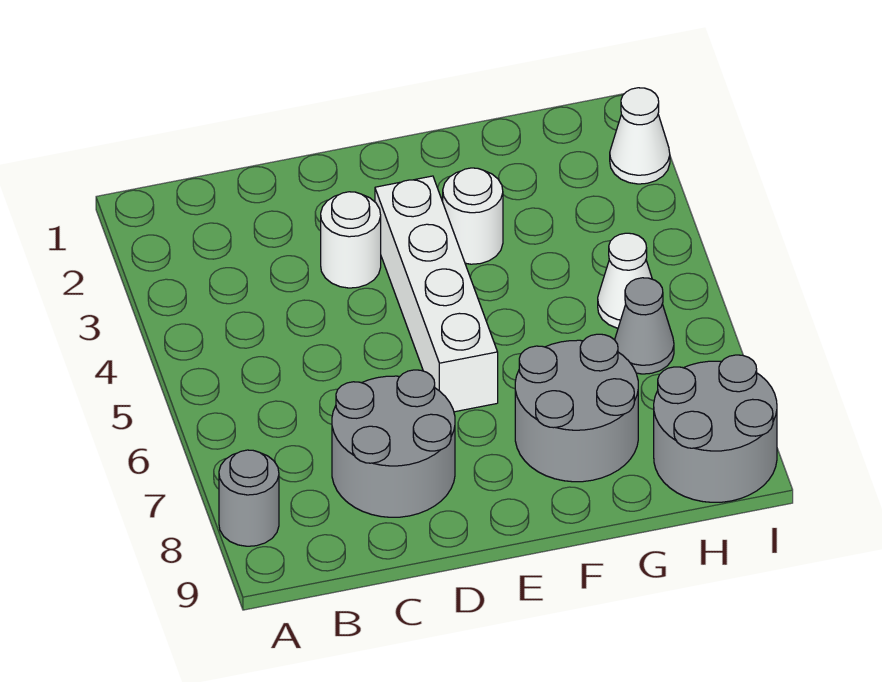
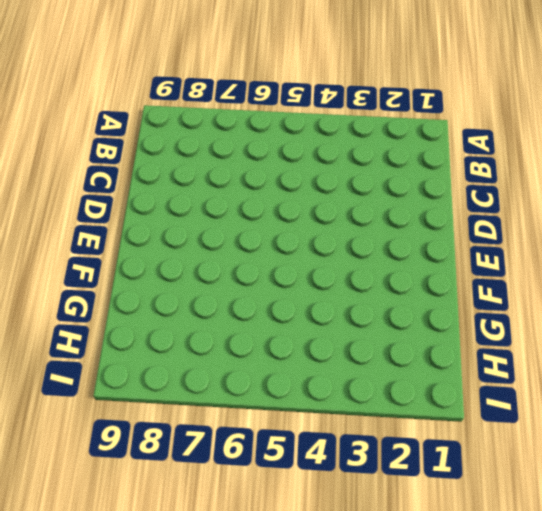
none -> grey round brick A8 level 1
none -> grey round brick C7:D8 level 1

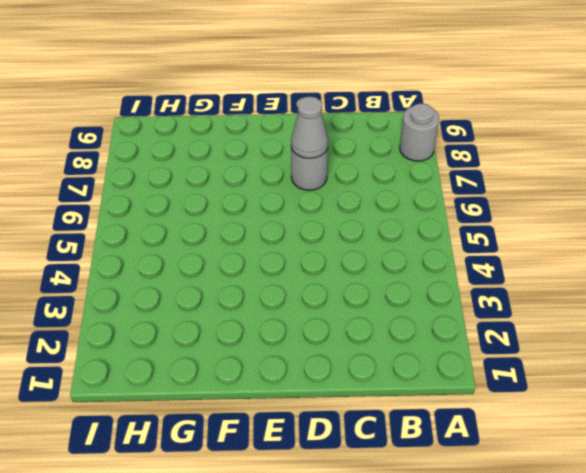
grey round brick D7 level 1 -> grey round brick C7:D8 level 1
grey cone D7 level 2 -> grey cone H6 level 1
none -> white round brick D3 level 1
none -> white brick E3:E6 level 1

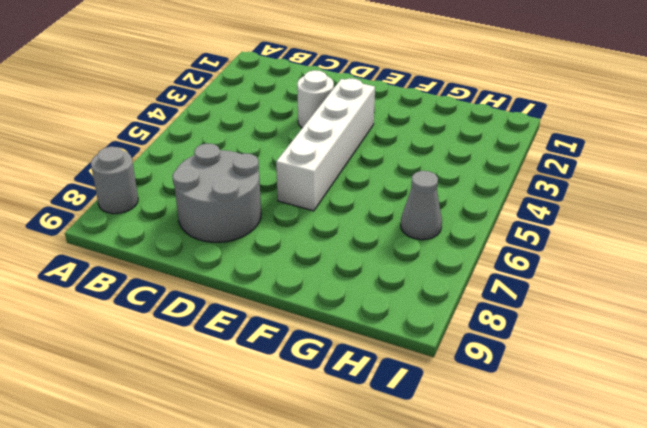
none -> white round brick F3 level 1
none -> grey round brick F7:G8 level 1

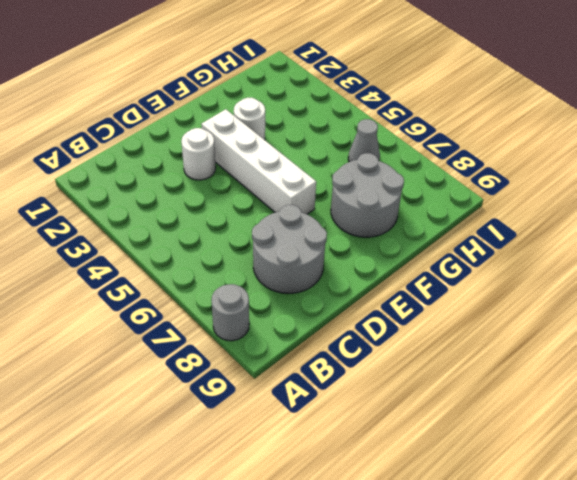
none -> white cone H5 level 1
none -> grey round brick H8:I9 level 1

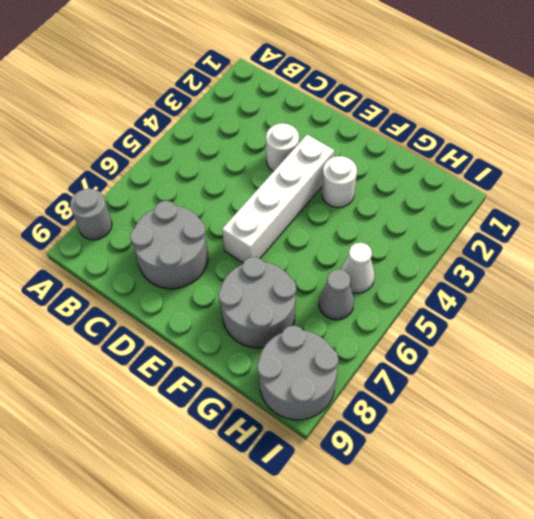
none -> white cone I2 level 1

